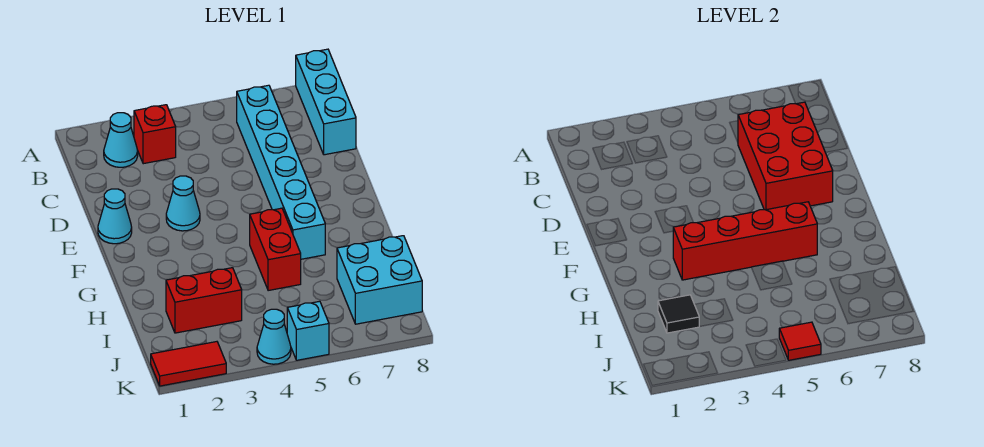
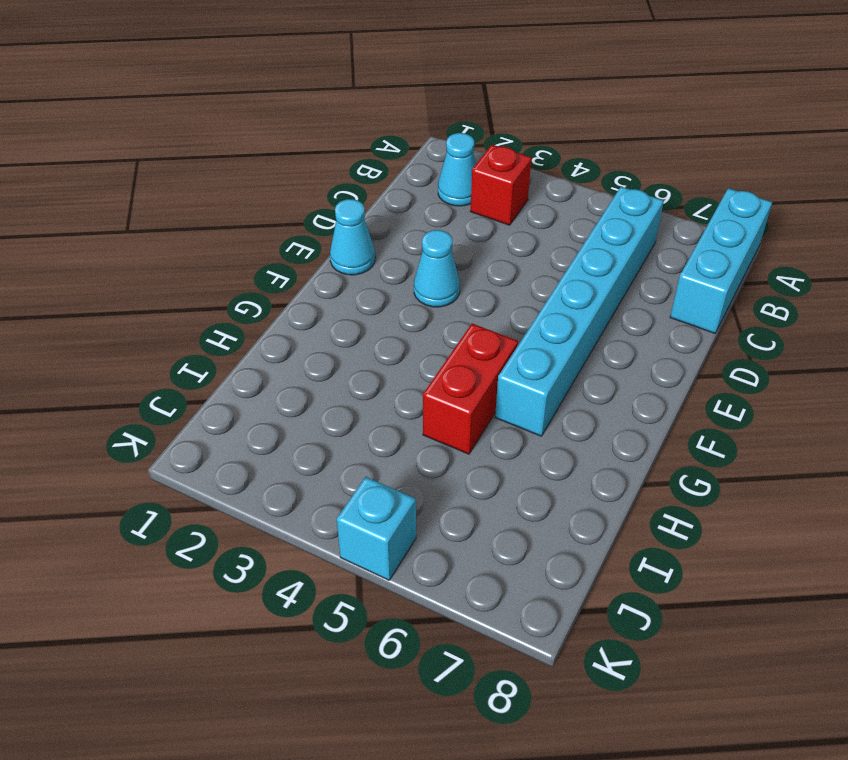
none -> red brick I2:I3 level 1
none -> cyan brick I7:J8 level 1
none -> red tile K1:K2 level 1

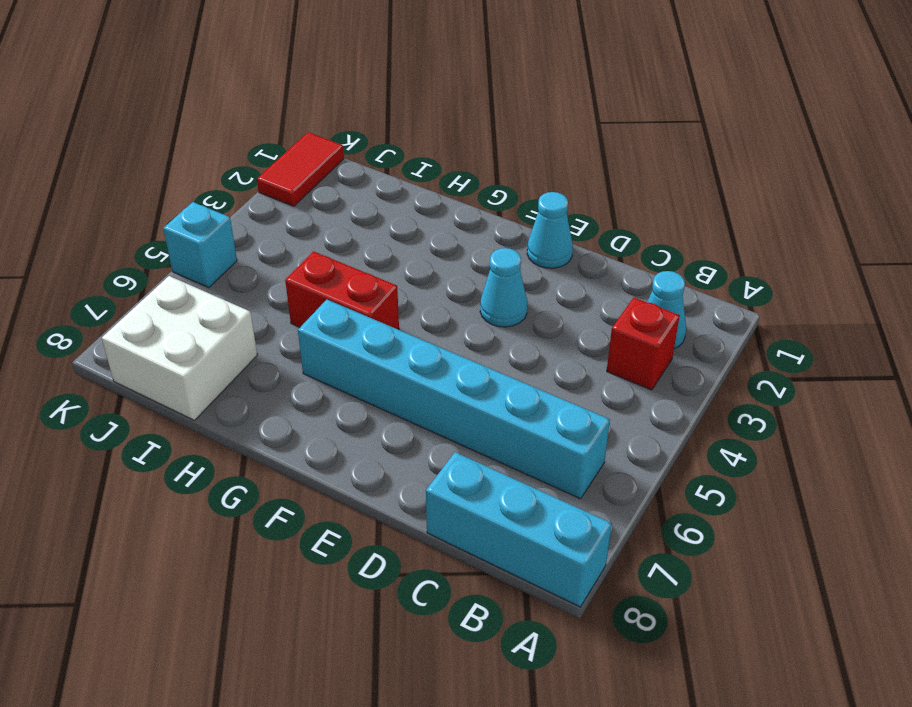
white brick I7:J8 level 1 -> cyan brick I7:J8 level 1
none -> red brick I2:I3 level 1
none -> cyan cone K4 level 1
none -> red brick C6:E7 level 2

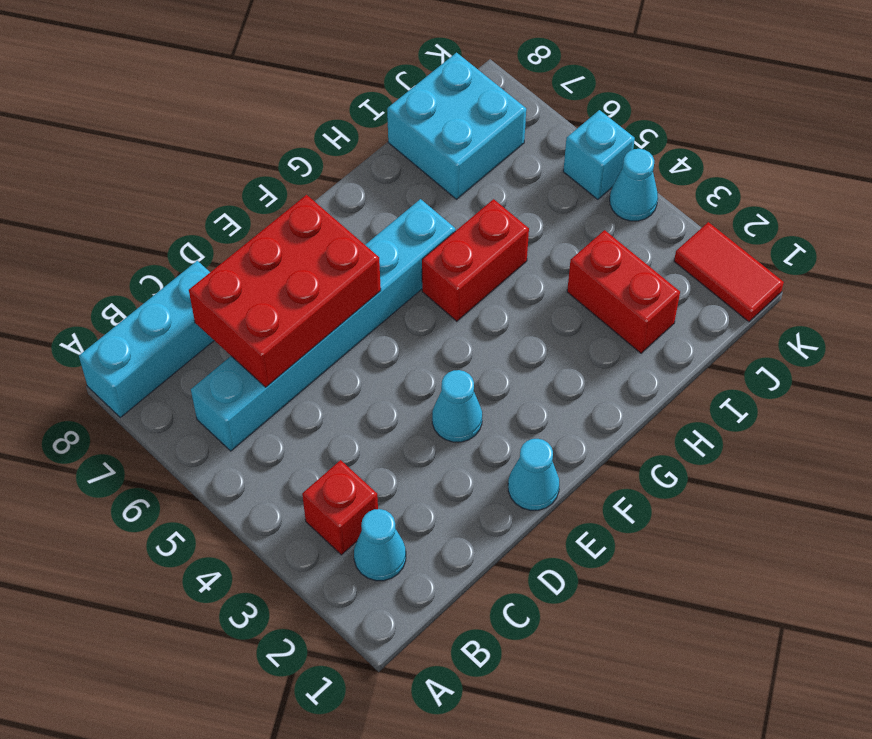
none -> red brick G3:G6 level 2
none -> black tile I2 level 2
none -> red tile K5 level 2

